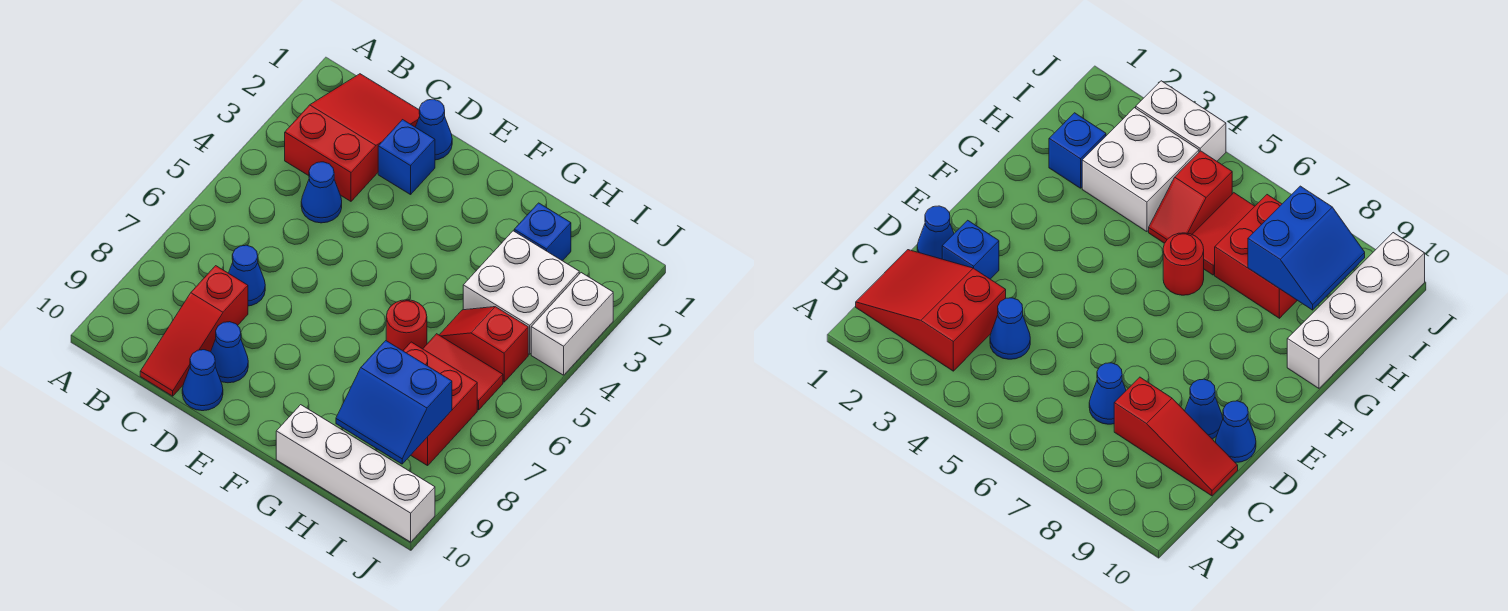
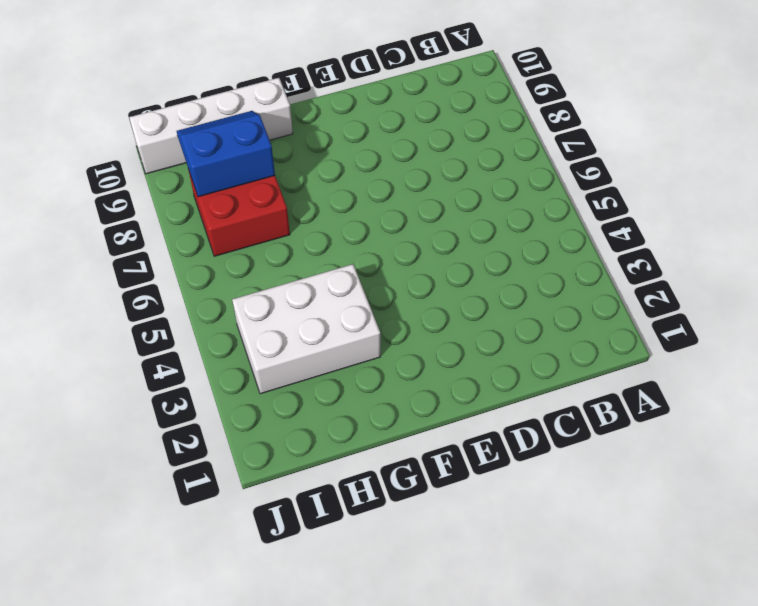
white brick G3:I4 level 1 -> white brick H3:I4 level 1
none -> red slope B1:C3 level 1 top 3
none -> blue cone C4 level 1
none -> blue cone C7 level 1

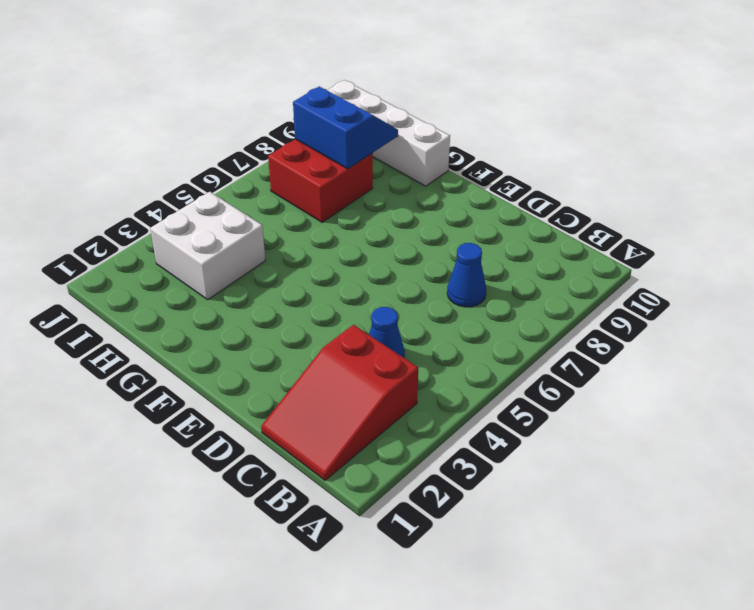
none -> red slope C8:C10 level 1 top 8
none -> blue cone D1 level 1
none -> blue brick D2 level 1

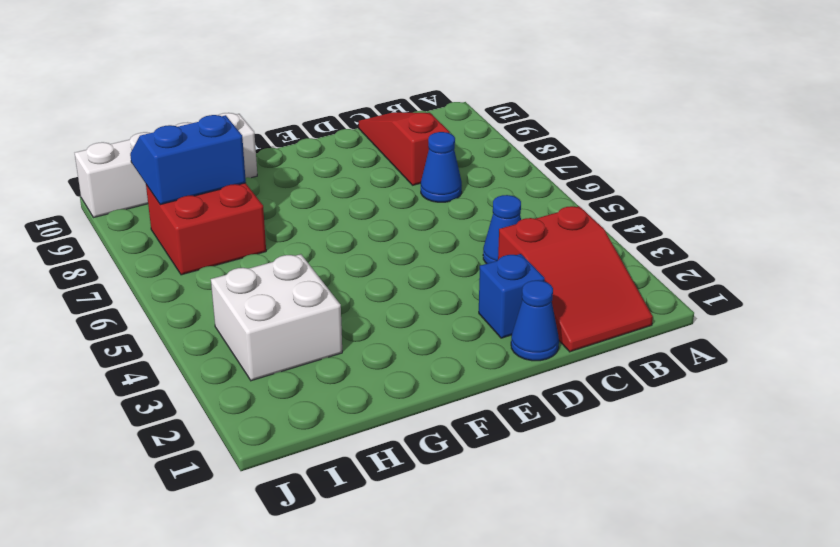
none -> blue cone D9 level 1
none -> blue cone D10 level 1
none -> red round brick G6 level 1

